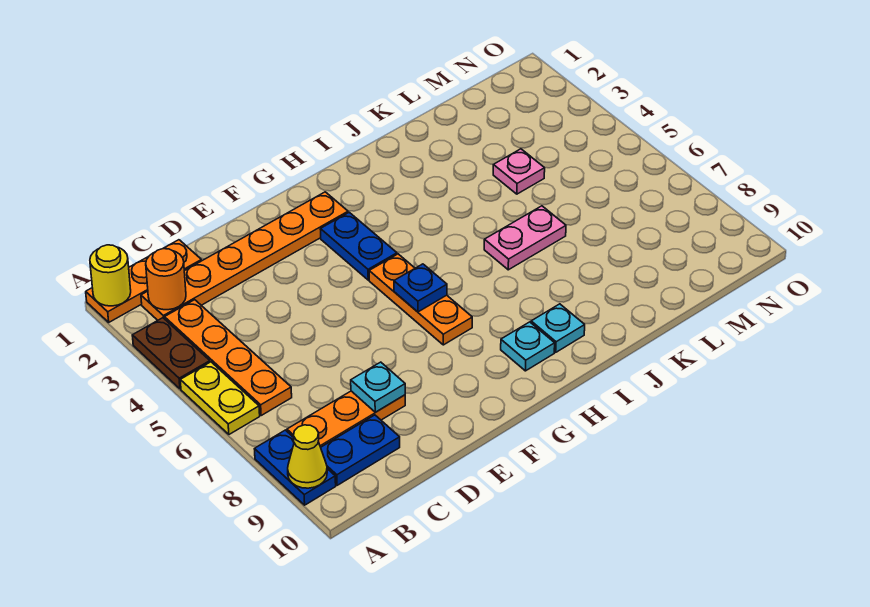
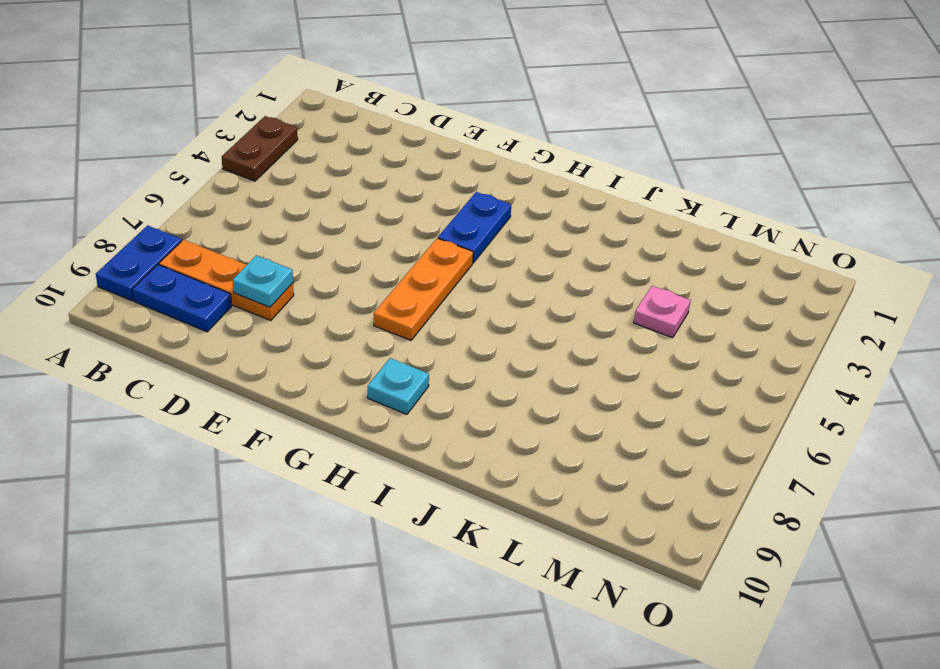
none -> orange plate A1:C1 level 1
none -> yellow plate A5:A6 level 1
none -> orange plate B2:G2 level 1

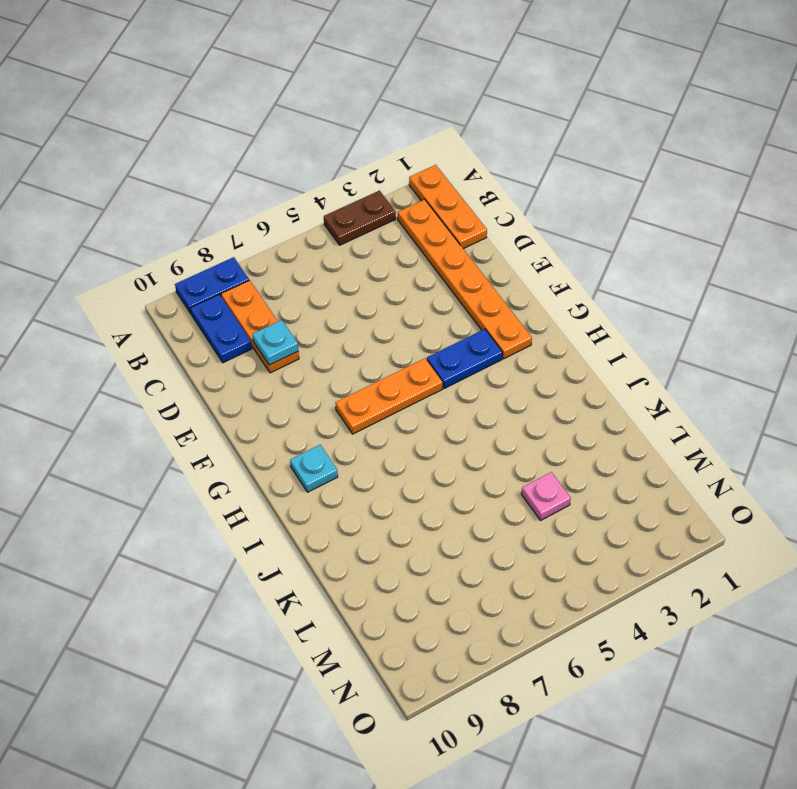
none -> yellow plate A5:A6 level 1
none -> orange plate B3:B6 level 1
none -> cyan plate I9 level 1

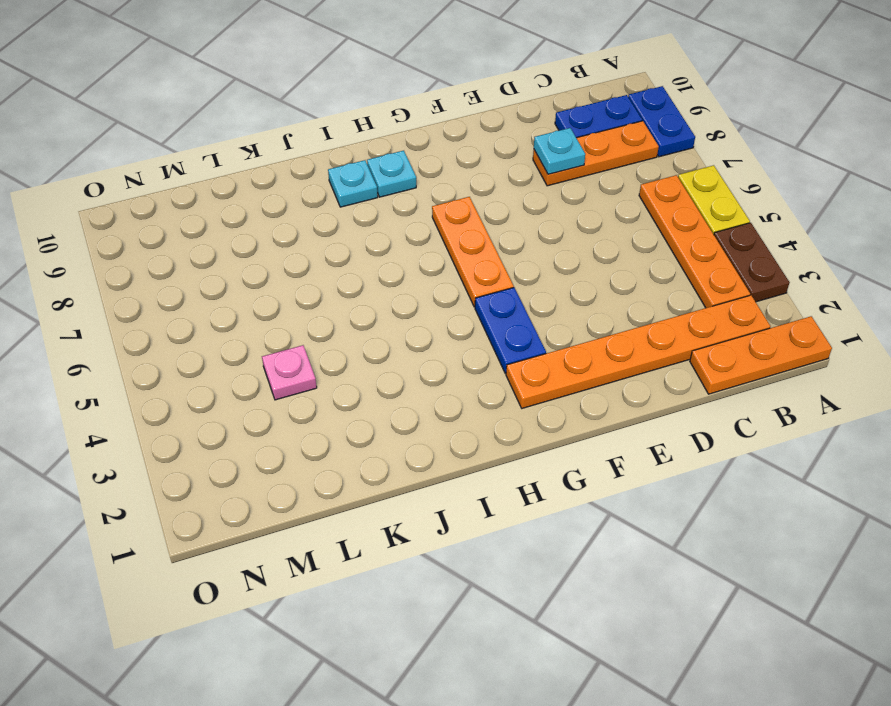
none -> pink plate J6:K6 level 1
none -> yellow round brick A1 level 2
none -> yellow cone A9 level 2

